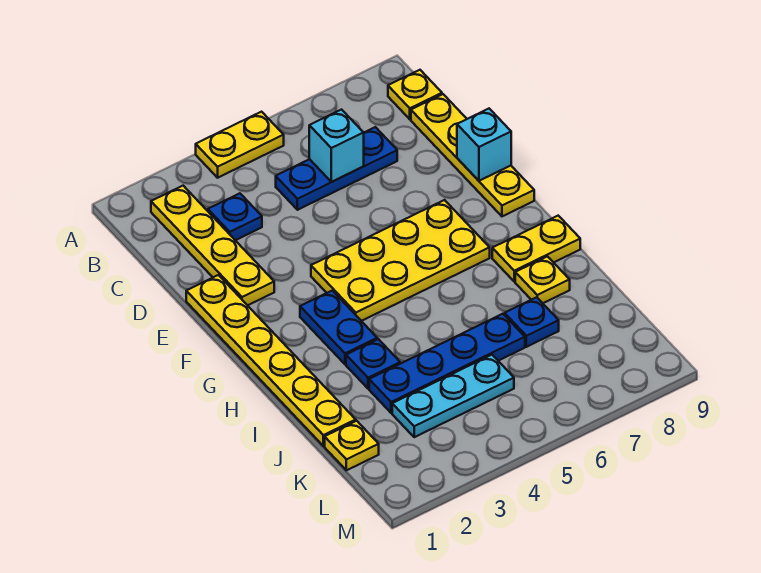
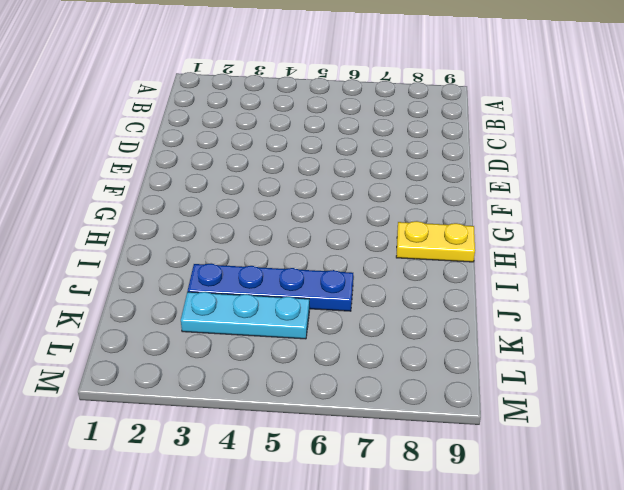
none -> yellow plate A4:A5 level 1
none -> yellow plate B2:E2 level 1
none -> yellow plate B9 level 1

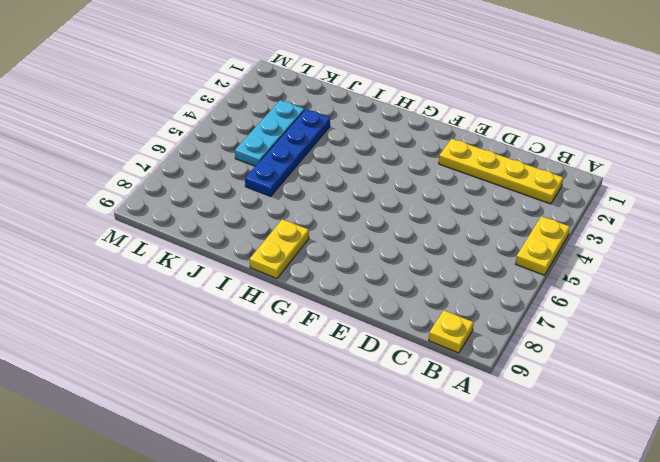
none -> blue plate C3 level 1
none -> blue plate C5:C7 level 1
none -> yellow plate C9:F9 level 1

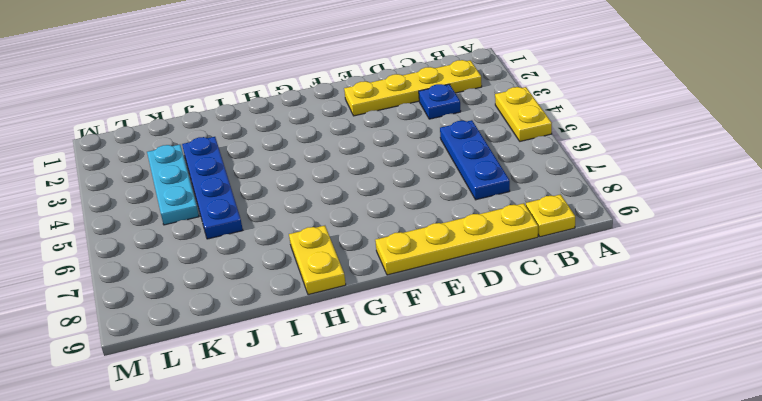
none -> yellow plate E1:J1 level 1
none -> yellow plate F4:G7 level 1
none -> blue plate G3:H3 level 1

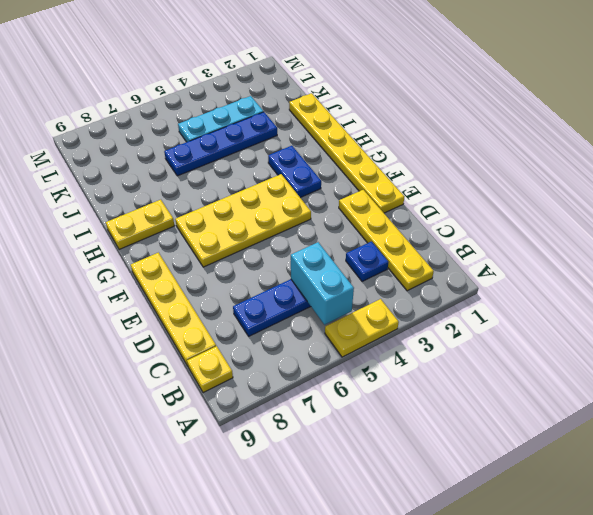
cyan brick B5:C5 level 2 -> none
none -> blue plate I3 level 1
none -> yellow plate I8 level 1
none -> blue plate J7 level 1

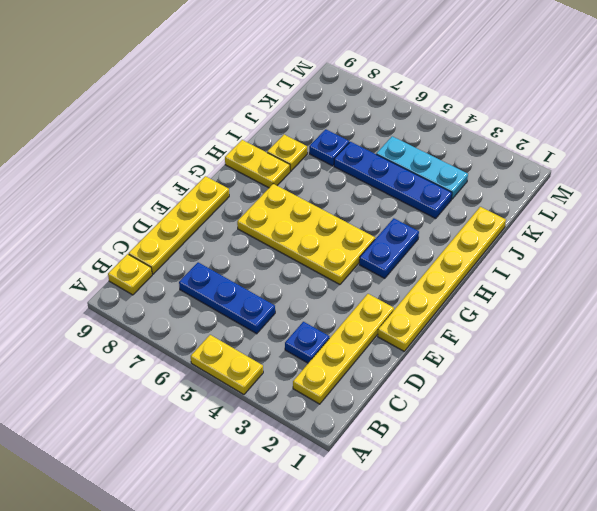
none -> blue plate I3 level 1
none -> yellow plate K1 level 1
none -> cyan brick C6 level 2

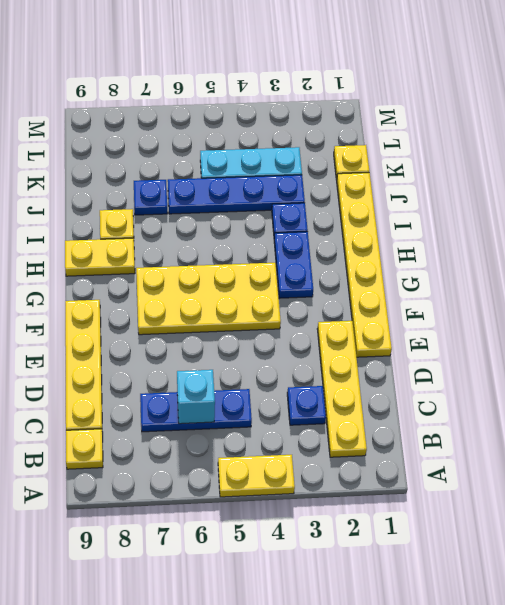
none -> cyan brick E9 level 2

